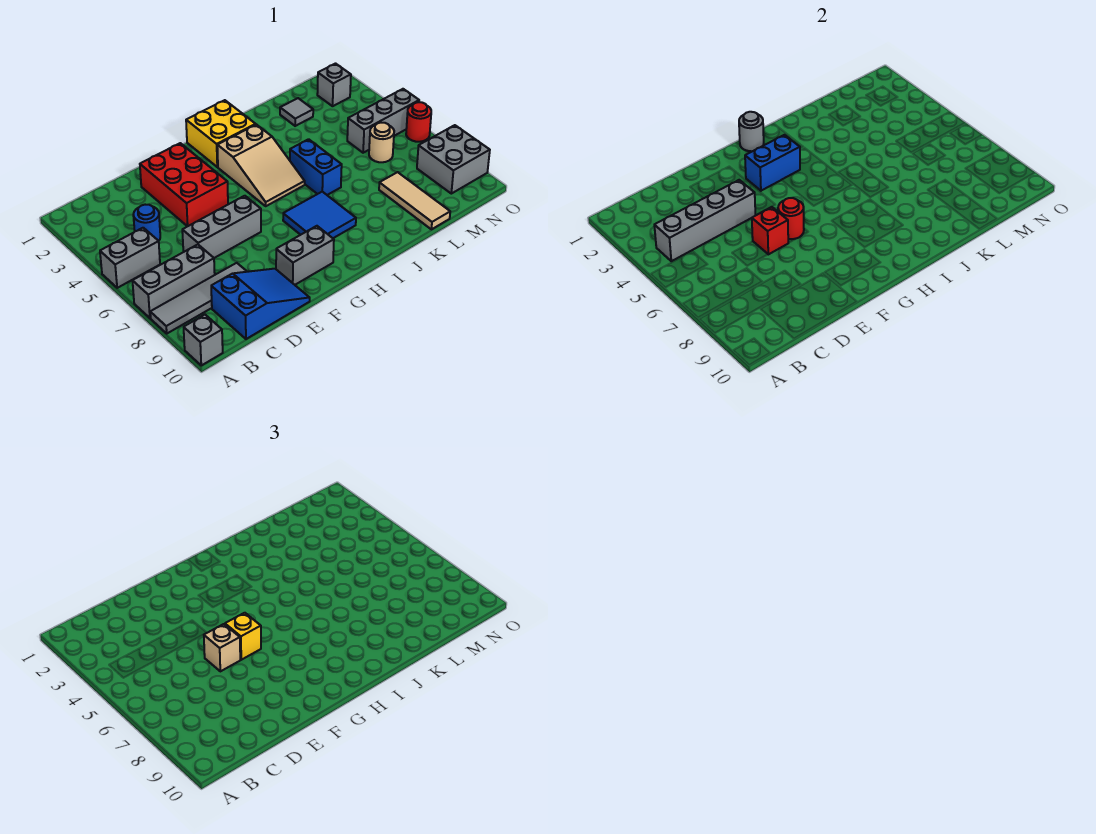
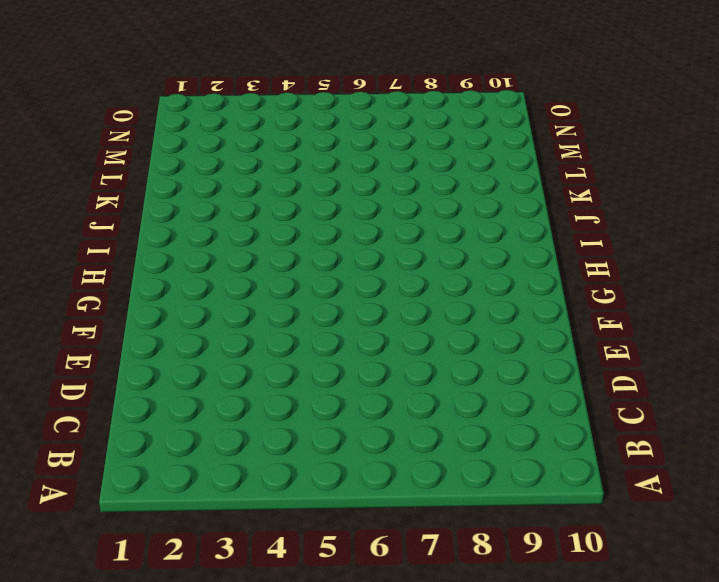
none -> grey brick A5:B5 level 1
none -> grey brick A7:C7 level 1
none -> grey tile A8:D8 level 1

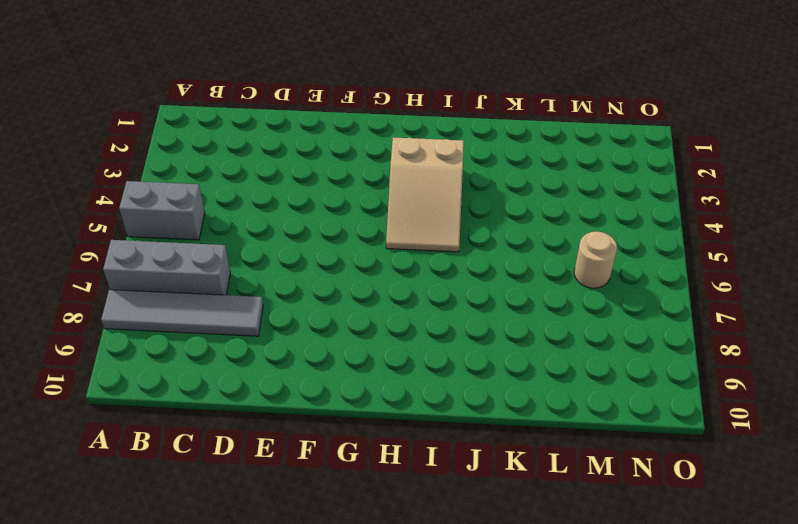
none -> grey brick A10 level 1
none -> blue round brick C4 level 1
none -> blue slope C9:E10 level 1 top C

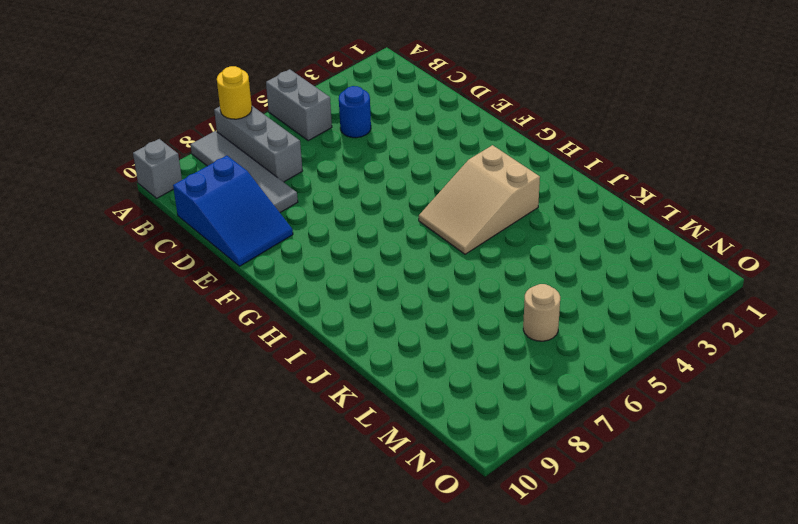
yellow round brick A7 level 2 -> none
none -> grey brick D6:F6 level 1
none -> red brick E2:F4 level 1
none -> grey brick F9:G9 level 1

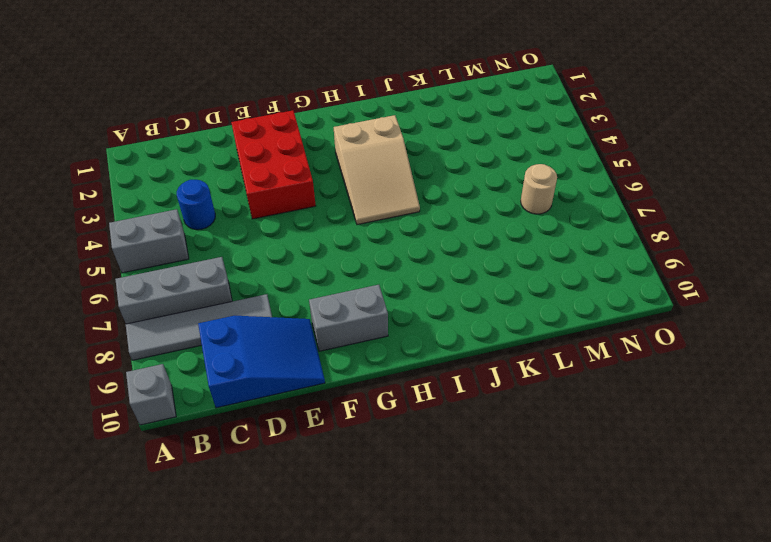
none -> grey brick D6:F6 level 1
none -> yellow brick H1:I2 level 1
none -> blue tile H7:I8 level 1

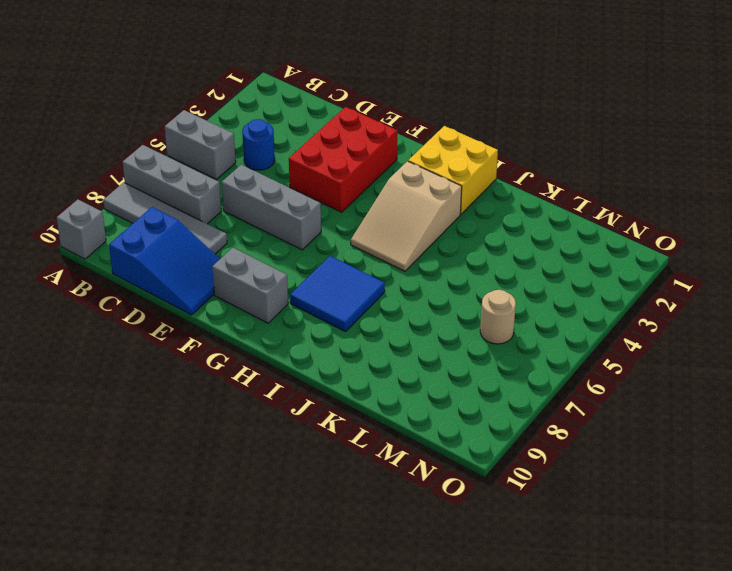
none -> blue brick J5:J6 level 1
none -> grey tile L2 level 1
none -> tan tile L8:L10 level 1

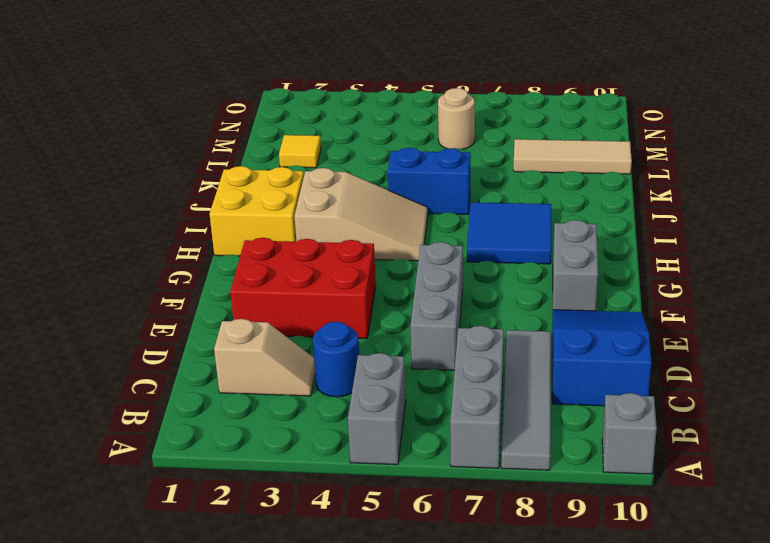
tan slope C2:C3 level 1 top 2 -> none
yellow tile L2 level 1 -> grey tile L2 level 1
none -> grey brick M5:O5 level 1
none -> grey brick N2 level 1
none -> grey brick N8:O9 level 1

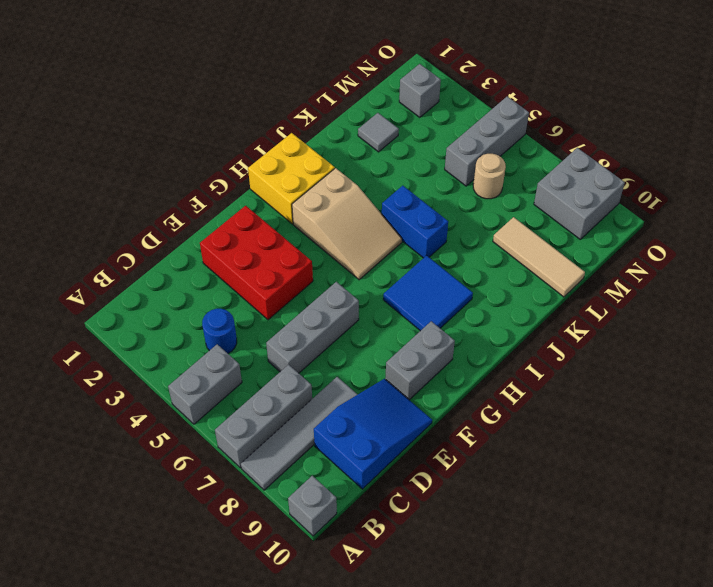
none -> red round brick O6 level 1
none -> grey brick B4:E4 level 2
none -> red brick E6 level 2

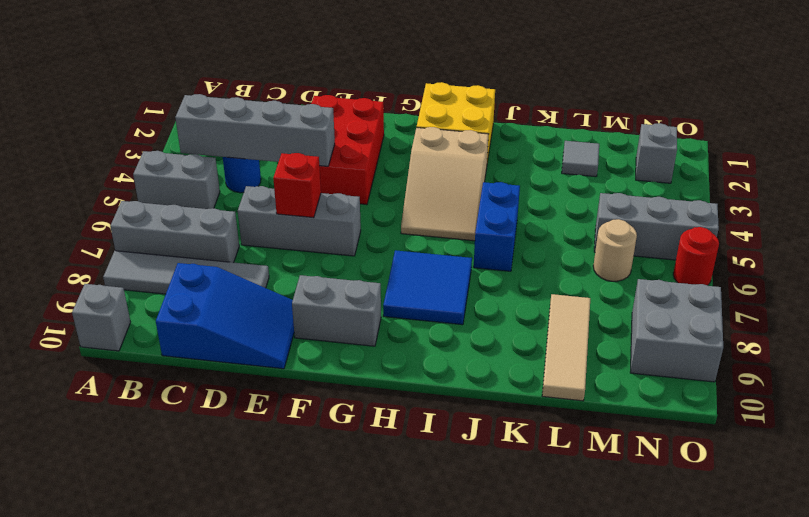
none -> red round brick F6 level 2
none -> blue brick G3:H3 level 2
none -> grey round brick H1 level 2

